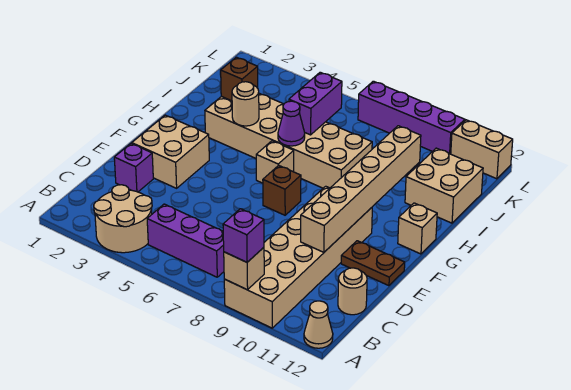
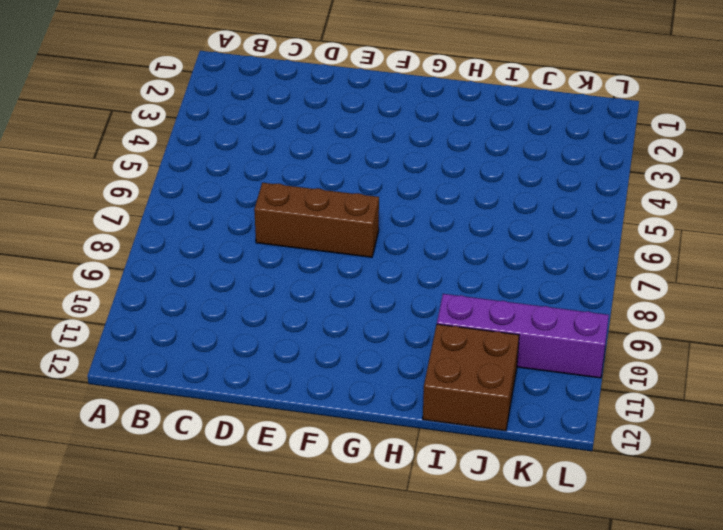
brown brick D7:F7 level 1 -> brown brick F7 level 1
purple brick I10:L10 level 1 -> purple brick L7:L10 level 1
brown brick I11:J12 level 1 -> tan brick I11:J12 level 1
none -> tan round brick A3:B4 level 1
none -> tan brick A9:F10 level 1
none -> tan cone A12 level 1

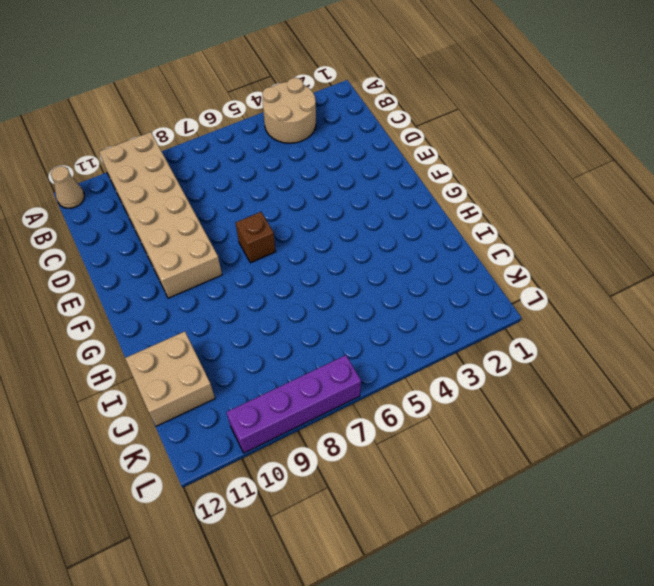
none -> purple brick B5:B7 level 1
none -> tan round brick C12 level 1
none -> purple brick D2 level 1

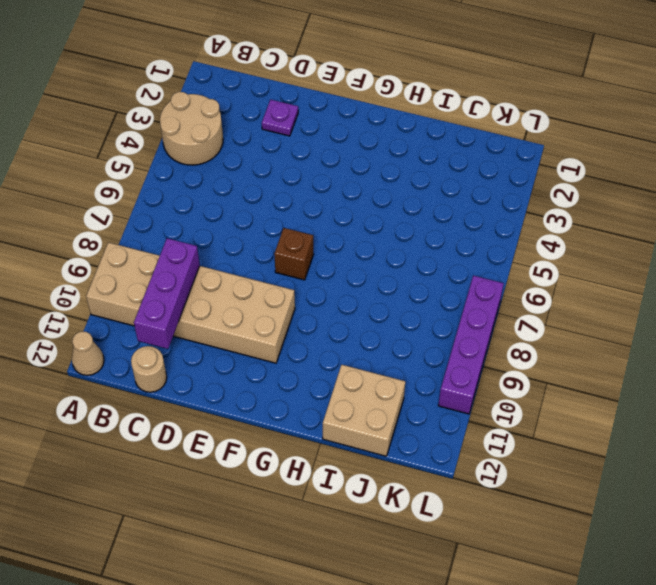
purple brick C9:C11 level 2 -> purple brick B5:B7 level 1
purple plate D2 level 1 -> purple brick D2 level 1
none -> tan brick E2:F3 level 1
none -> brown plate E11:E12 level 1
none -> tan brick G6 level 1

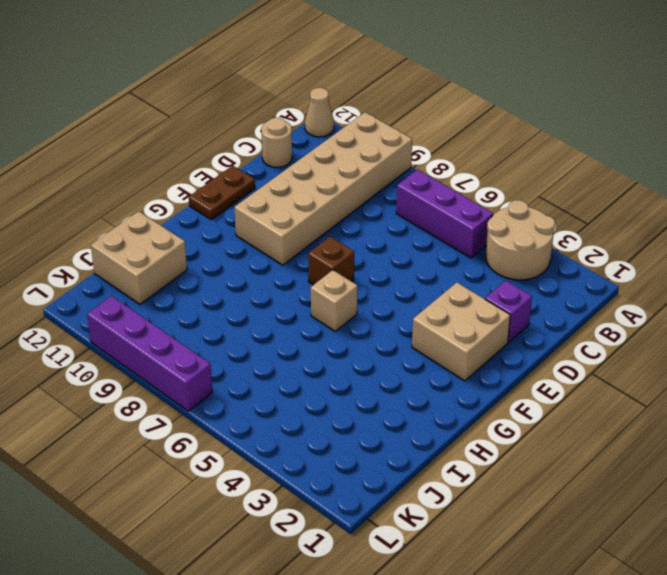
brown plate E12:F12 level 1 -> brown plate E11:E12 level 1
none -> tan brick G12 level 1
none -> tan brick H3:I8 level 1
none -> tan brick L11:L12 level 1

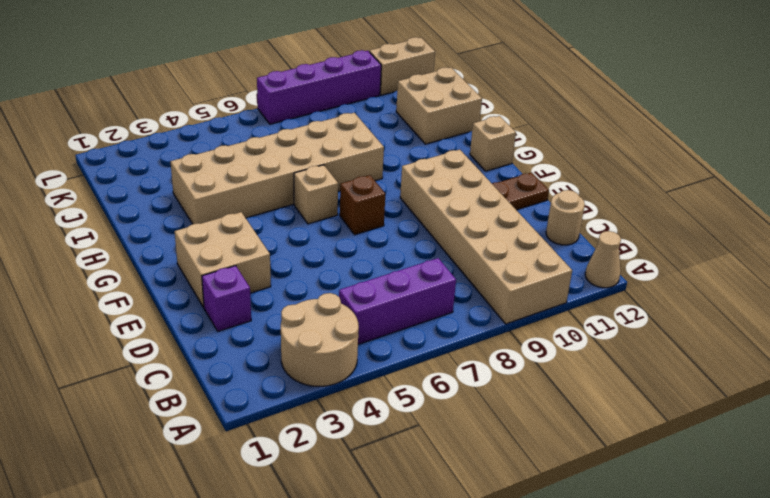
none -> tan brick A9 level 2
none -> tan brick D10:I10 level 2
none -> tan round brick H4 level 2

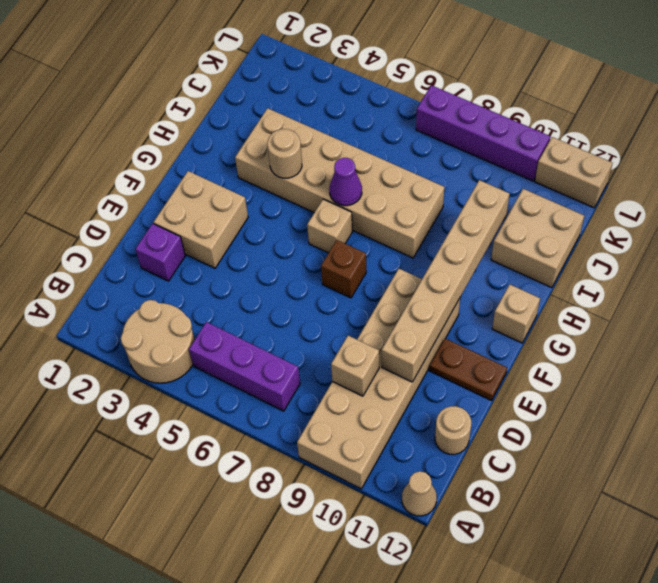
tan brick C9 level 2 -> tan brick A9 level 2
none -> brown brick I3 level 2
none -> purple brick I6:J6 level 2
none -> purple brick A9 level 3

